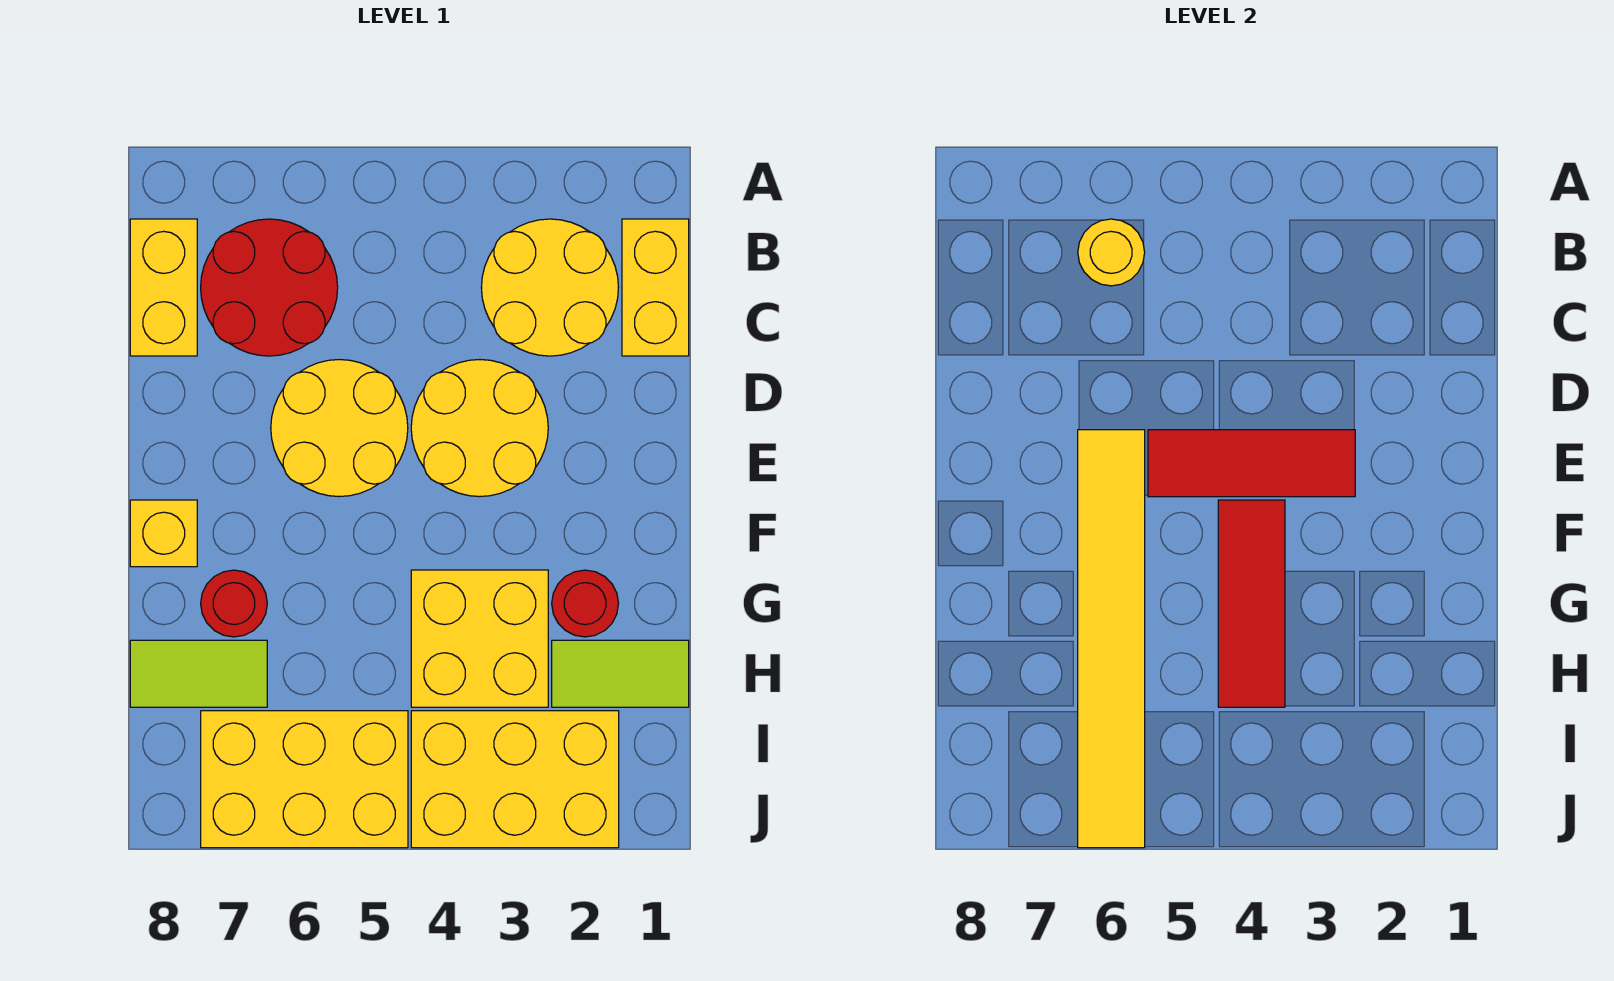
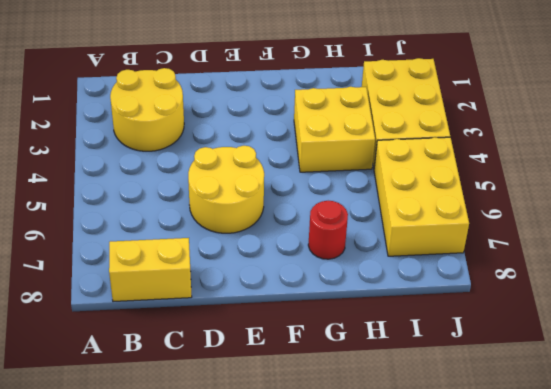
none -> yellow brick B1:C1 level 1
none -> red round brick B6:C7 level 1
none -> yellow round brick D3:E4 level 1

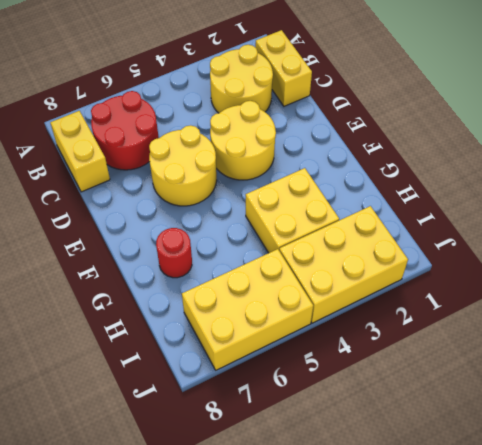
none -> yellow brick F8 level 1
none -> red round brick G2 level 1
none -> lime tile H1:H2 level 1

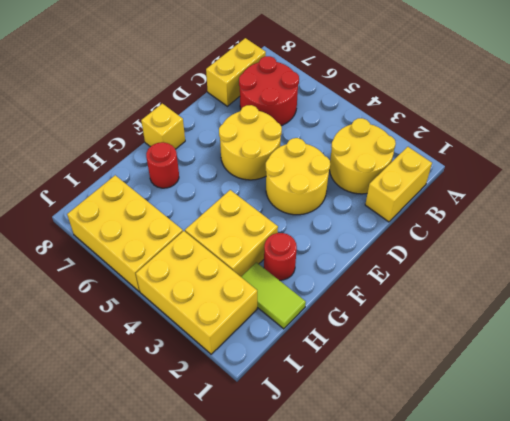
none -> lime tile H7:H8 level 1
none -> yellow round brick B6 level 2
none -> red tile E3:E5 level 2

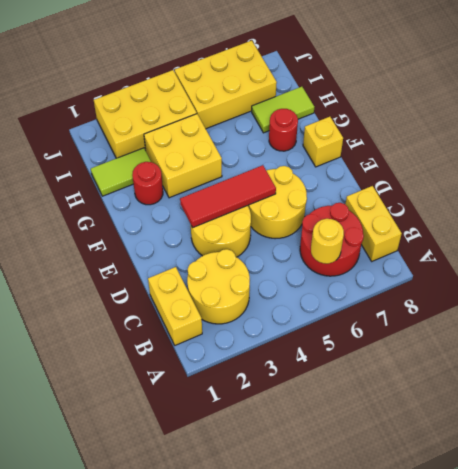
none -> yellow tile E6:J6 level 2
none -> red tile F4:H4 level 2

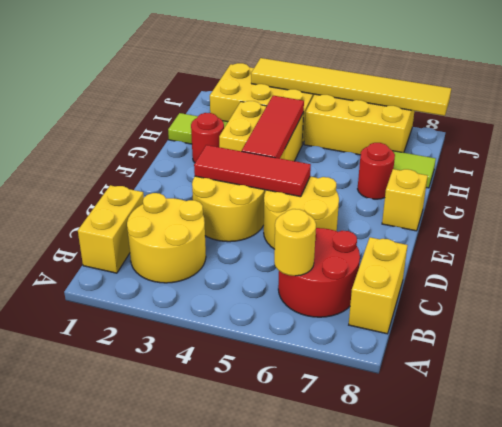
yellow tile J3:J8 level 2 -> yellow tile E6:J6 level 2

